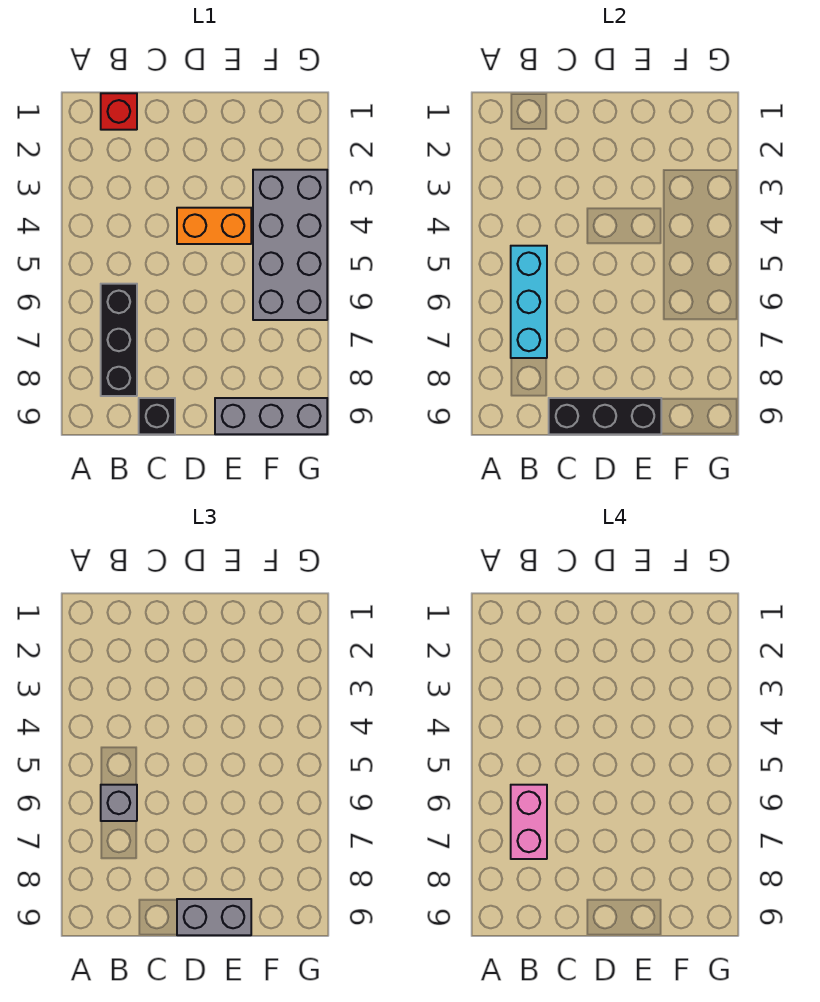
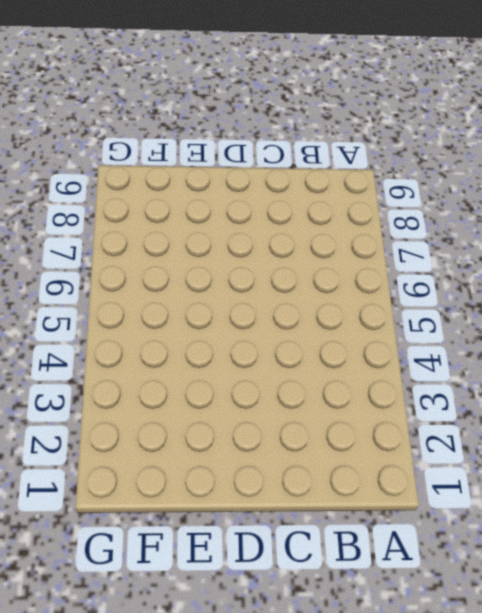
none -> red brick B1 level 1
none -> black brick B6:B8 level 1

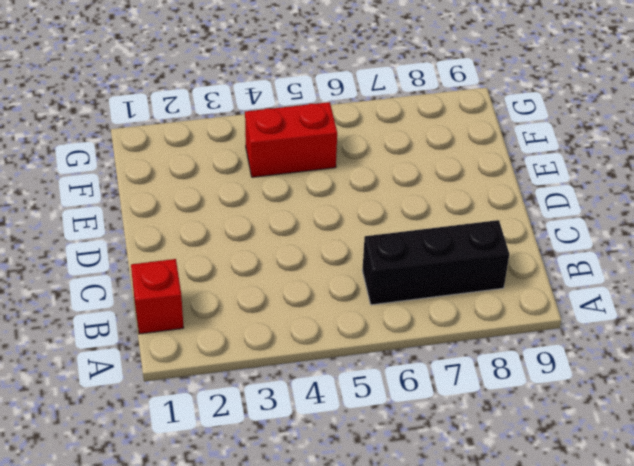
red brick F4:F5 level 1 -> grey brick F3:G6 level 1
none -> black brick C9 level 1
none -> orange brick D4:E4 level 1

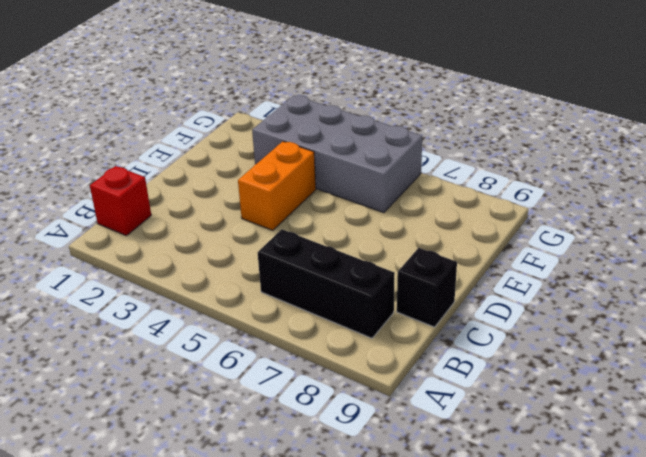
none -> grey brick E9:G9 level 1
none -> cyan brick B5:B7 level 2

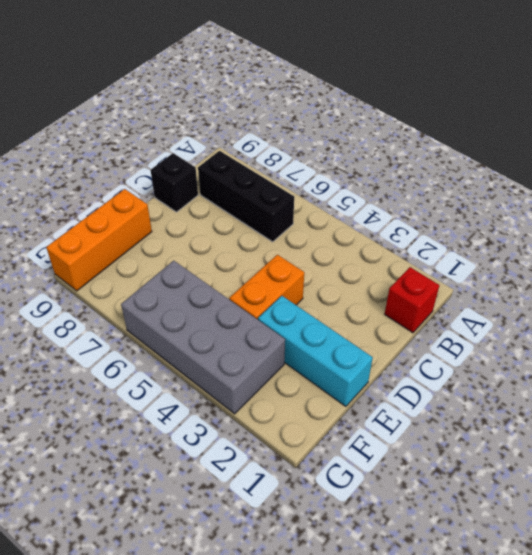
cyan brick E1:E3 level 1 -> cyan brick B5:B7 level 2
orange brick E9:G9 level 1 -> grey brick E9:G9 level 1
none -> black brick C9:E9 level 2
none -> grey brick B6 level 3

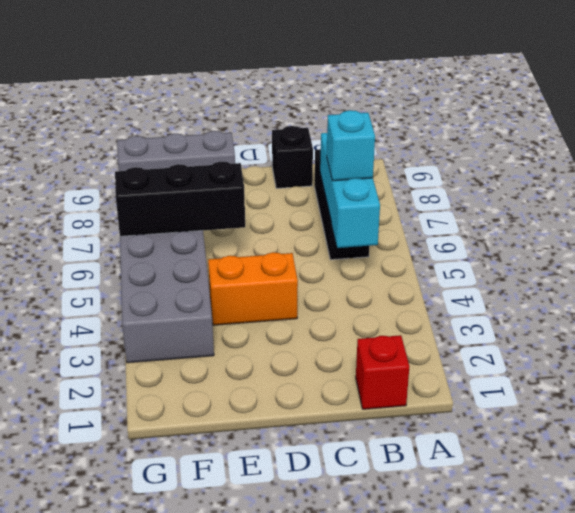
cyan brick B6 level 3 -> grey brick B6 level 3
black brick E6:G6 level 2 -> black brick C9:E9 level 2
none -> grey brick D9:E9 level 3
none -> pink brick B6:B7 level 4

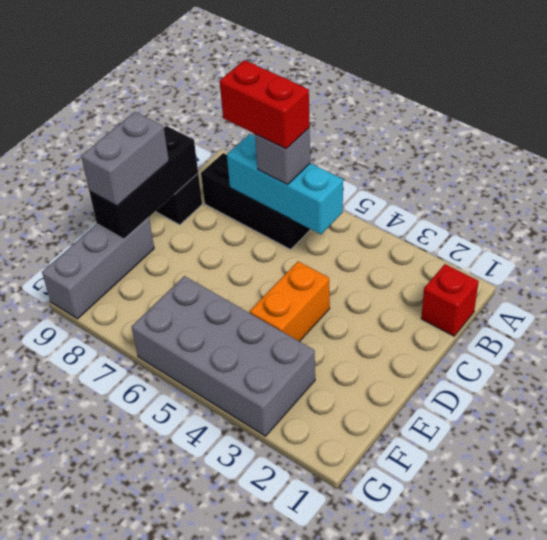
red brick B6:B7 level 4 -> pink brick B6:B7 level 4

